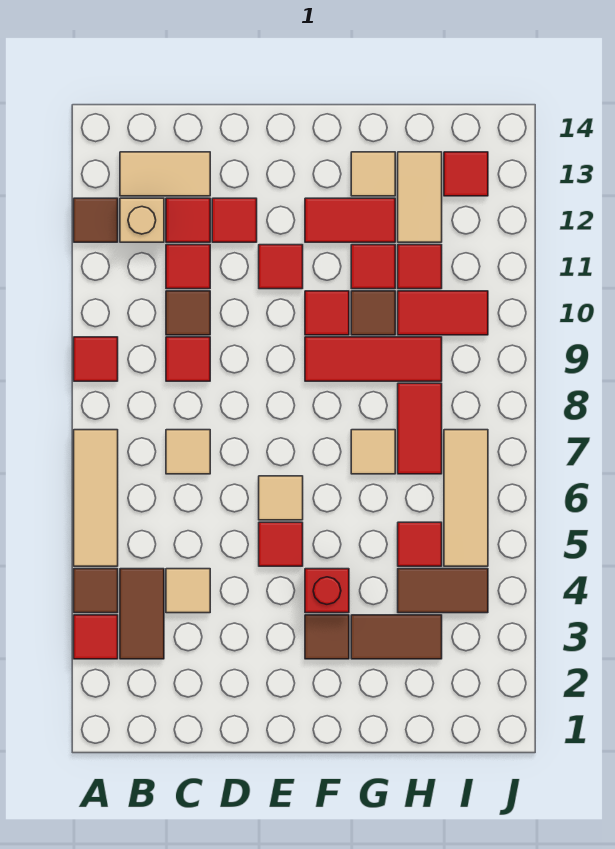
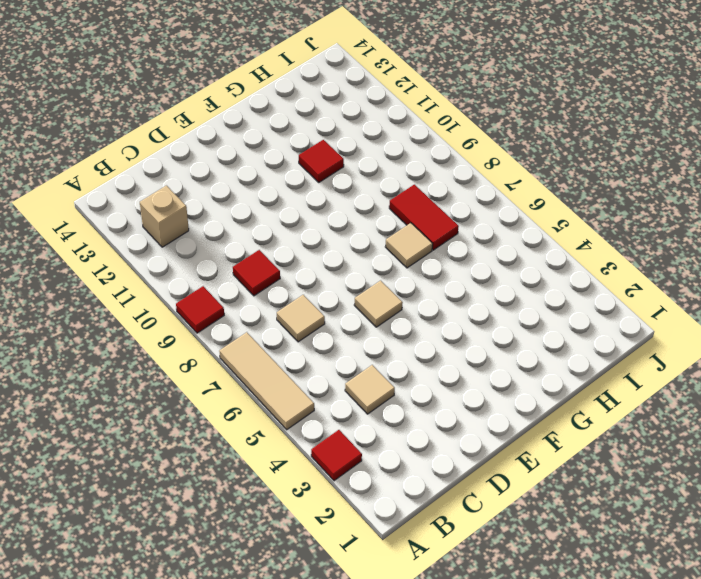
none -> brown tile A4 level 1
none -> brown tile A12 level 1
none -> brown tile B3:B4 level 1
none -> tan tile B13:C13 level 1

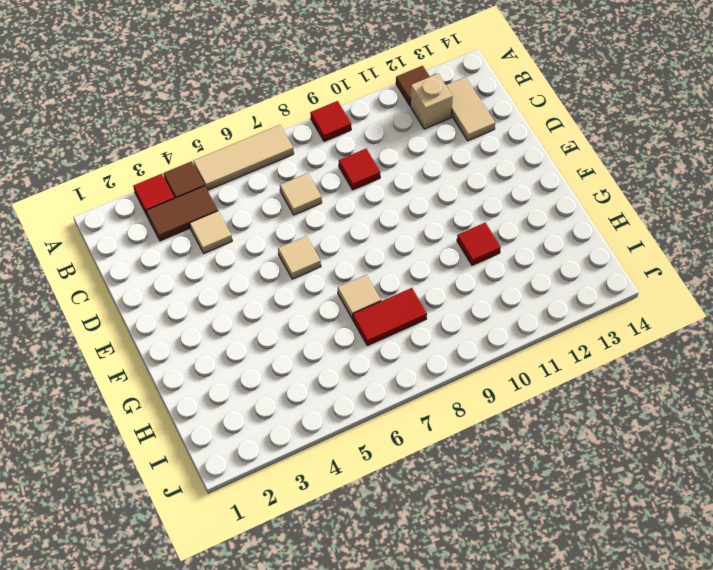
none -> brown tile C10 level 1
none -> red tile C11 level 1
none -> red tile C12 level 1
none -> red tile D12 level 1

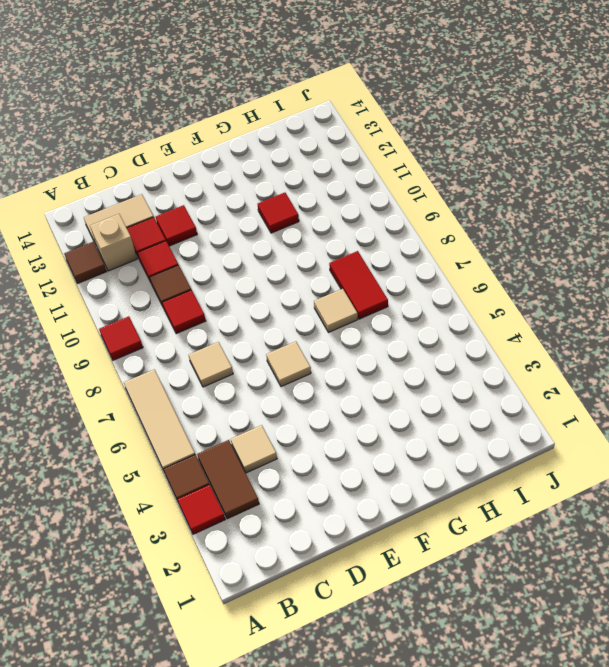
none -> red tile E5 level 1
none -> red tile E11 level 1
none -> brown tile F3 level 1
none -> red brick F4 level 1

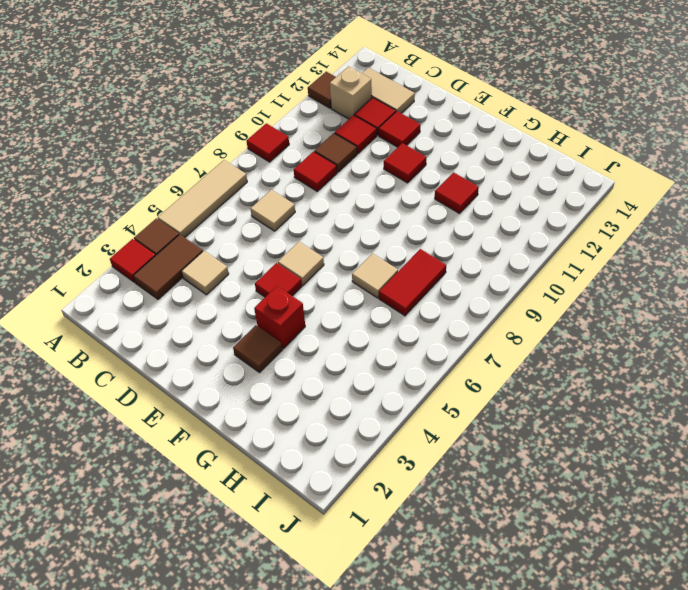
none -> red tile F9:H9 level 1
none -> red tile F10 level 1
none -> red tile F12:G12 level 1
none -> brown tile G3:H3 level 1

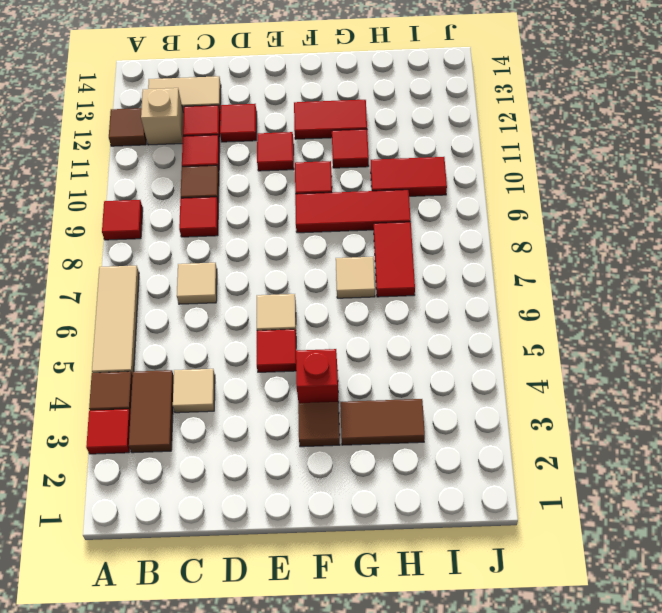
none -> brown tile G10 level 1
none -> tan tile G13 level 1
none -> brown tile H4:I4 level 1
none -> red tile H5 level 1

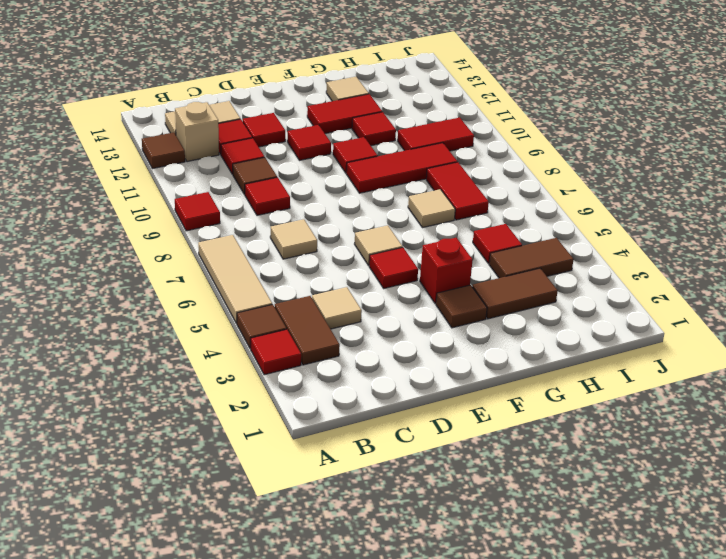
none -> brown tile G10 level 1
none -> red tile H11 level 1
none -> tan tile H12:H13 level 1
none -> tan tile I5:I7 level 1

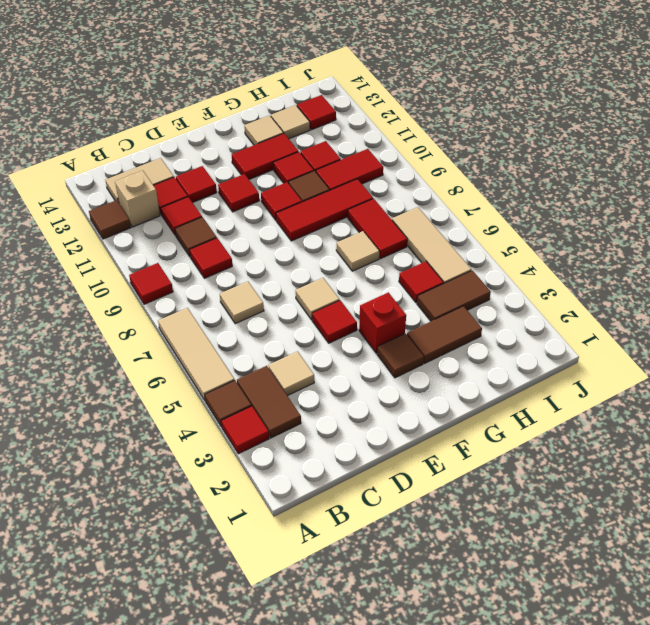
tan tile H13 level 1 -> tan tile H12:H13 level 1

